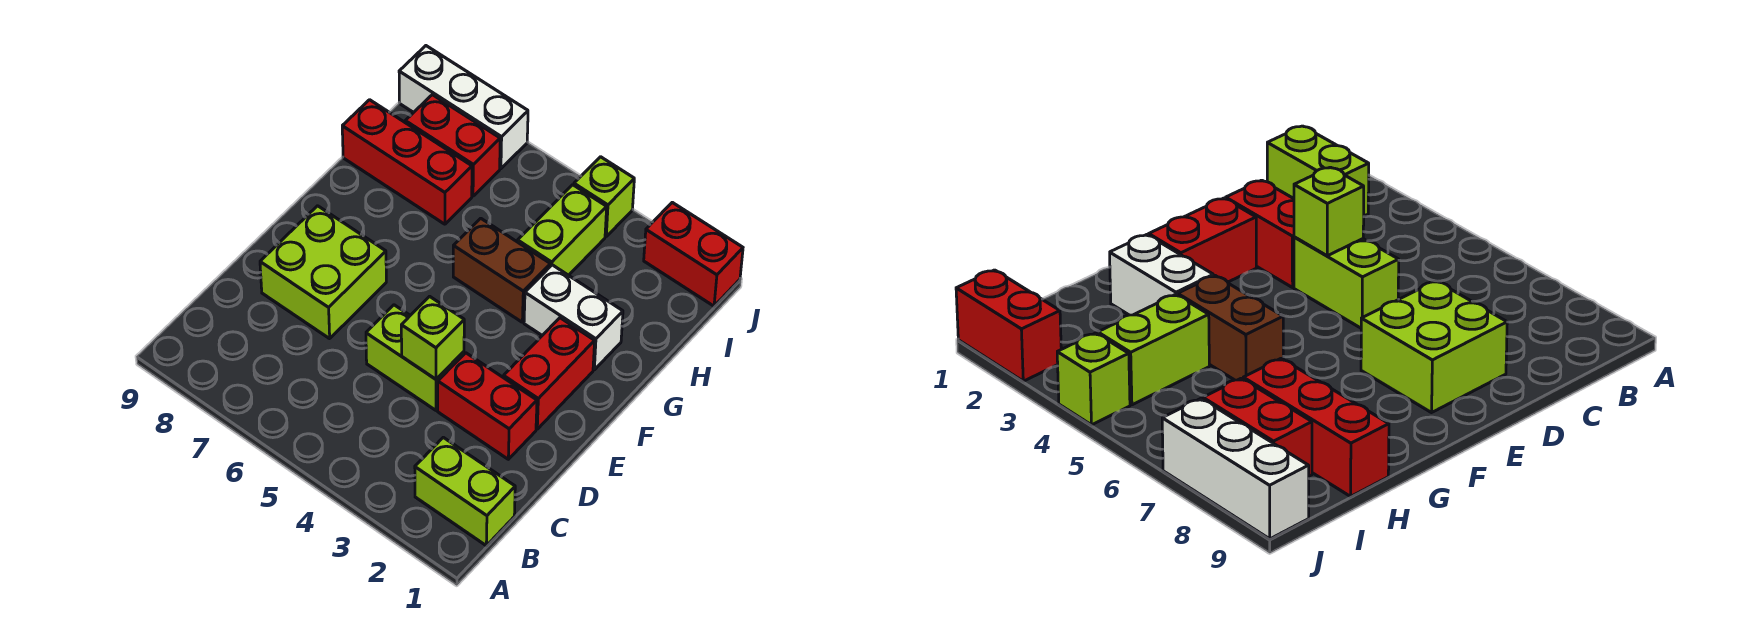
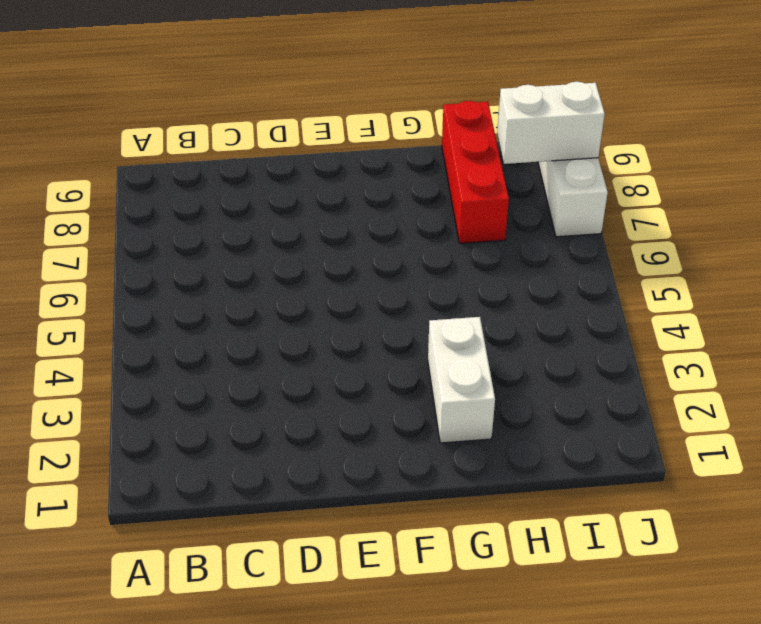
white brick I8:J8 level 2 -> none
none -> lime brick B1:B2 level 1
none -> red brick D2:D3 level 1
none -> lime brick D4:D5 level 1

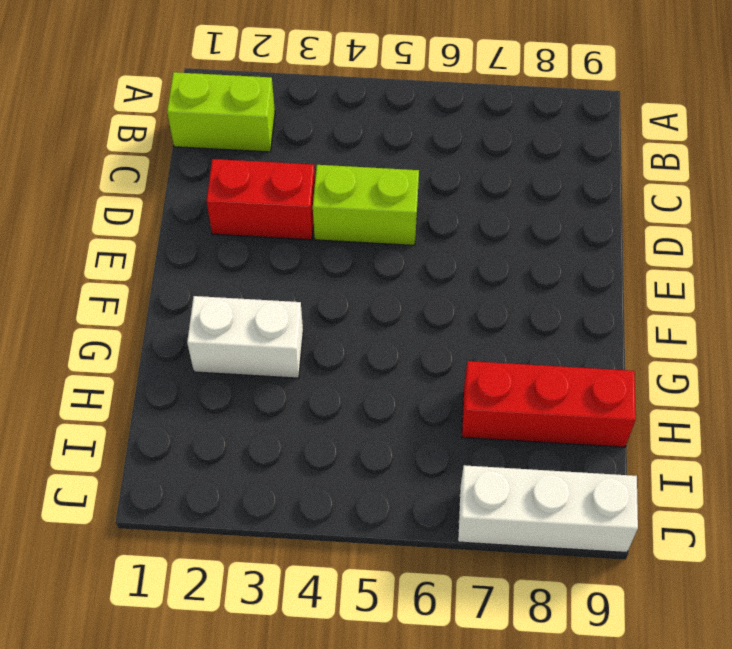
none -> lime brick D7:E8 level 1
none -> red brick E2:F2 level 1
none -> brown brick G4:G5 level 1

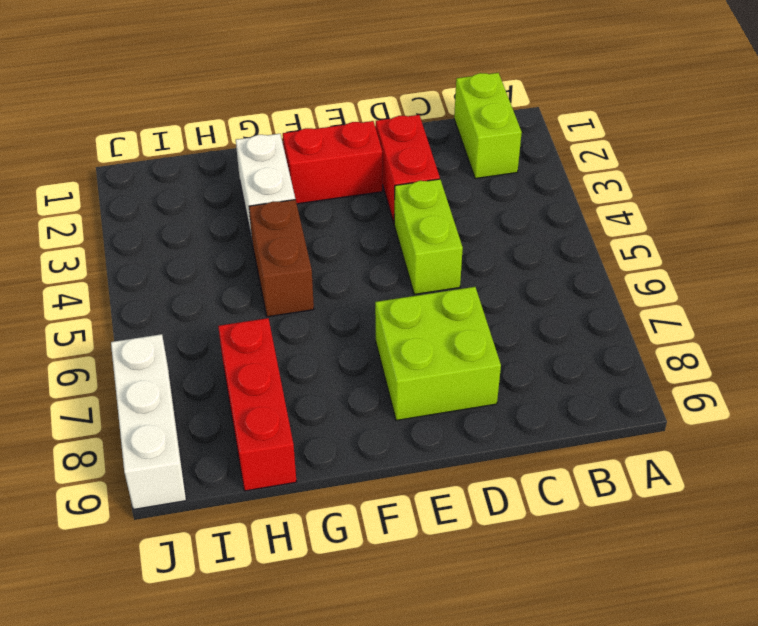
none -> lime brick H4:I4 level 1
none -> red brick I7:I8 level 1
none -> red brick J1:J2 level 1

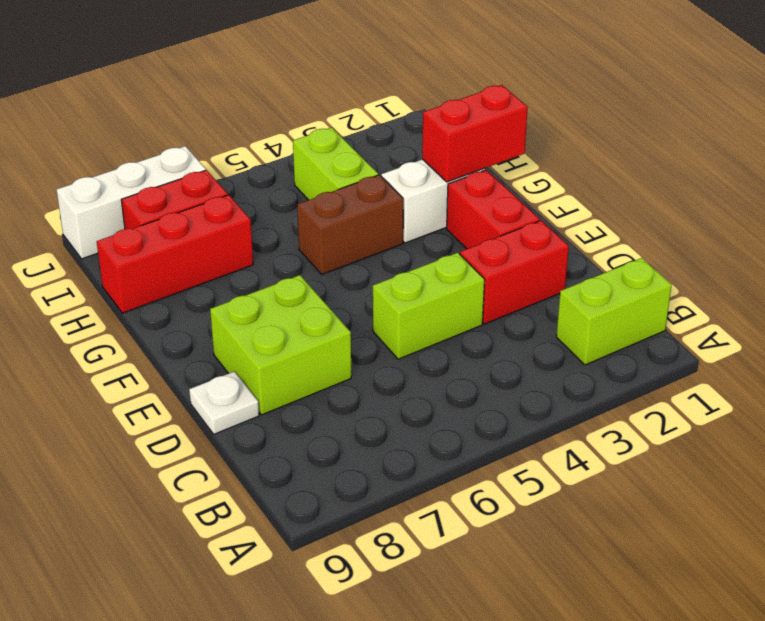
white plate D9 level 1 -> none
red brick G1:G2 level 2 -> red brick J1:J2 level 1
none -> lime brick J4 level 1
none -> lime brick D4 level 2

